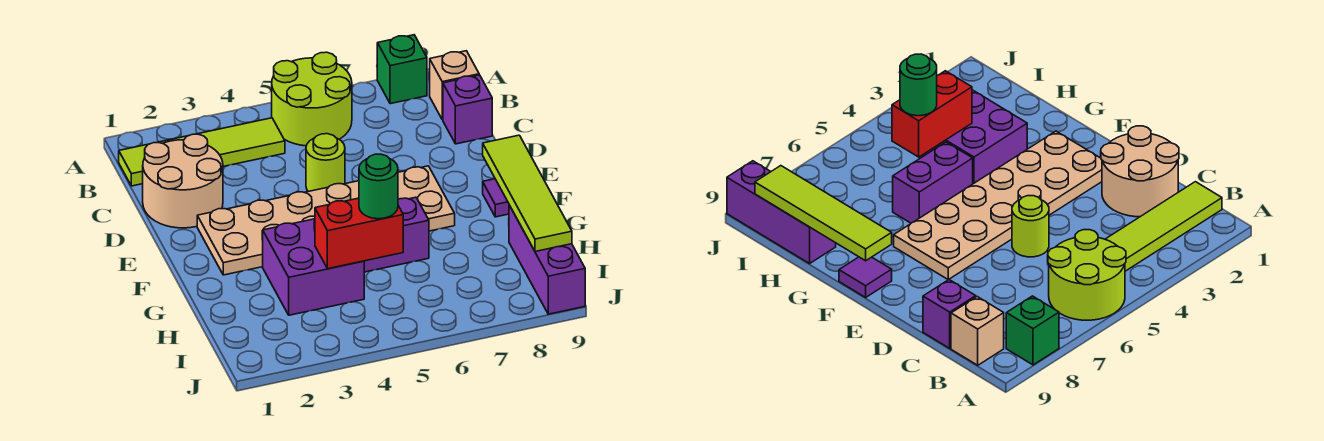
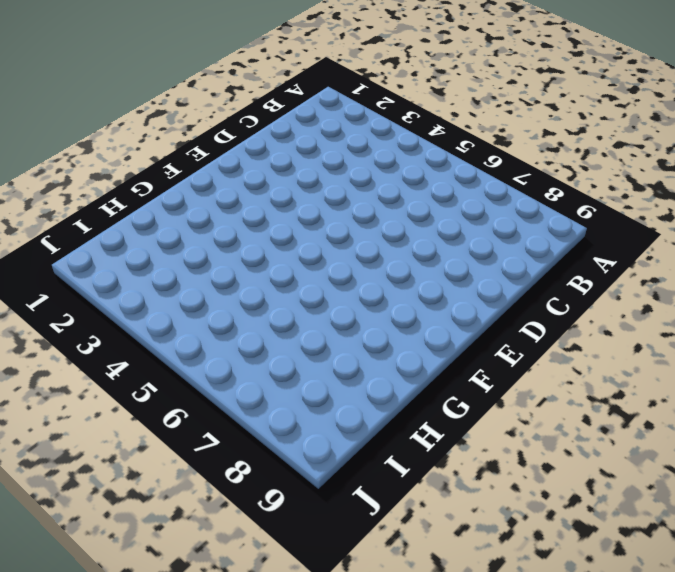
none -> lime round brick A5:B6 level 1
none -> green brick A8 level 1
none -> lime tile B1:B4 level 1

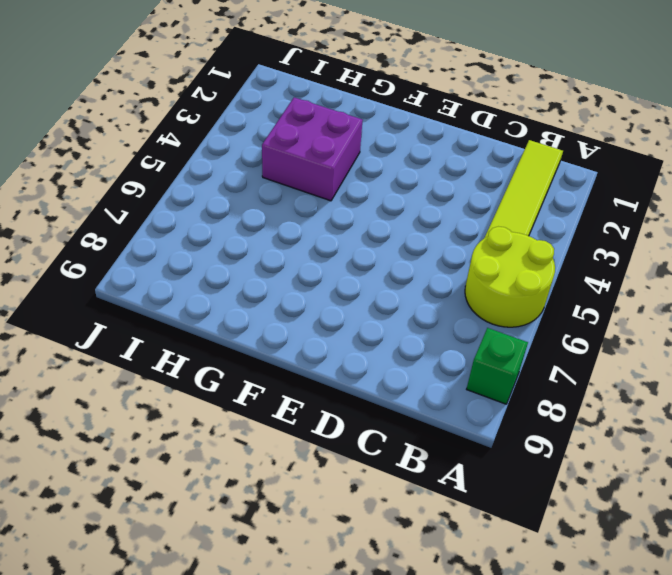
none -> tan brick B9 level 1
none -> tan round brick C1:D2 level 1
none -> purple brick C9 level 1

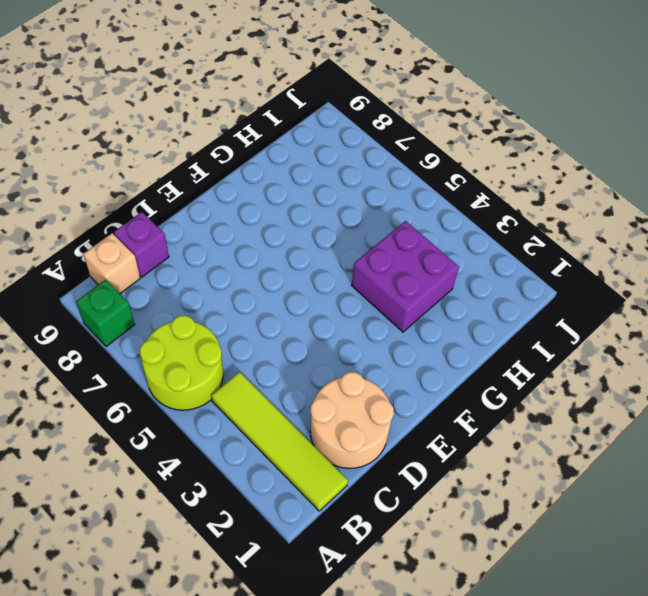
none -> lime round brick D5 level 1
none -> tan plate E2:F7 level 1
none -> purple tile F9 level 1

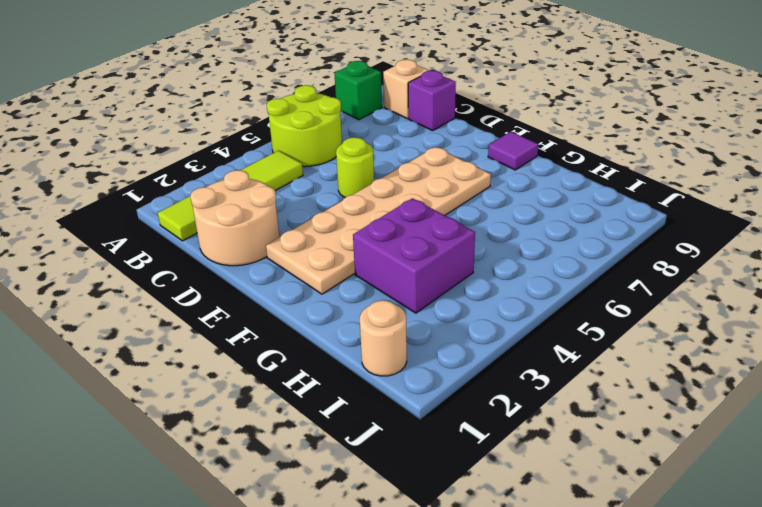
tan round brick I1 level 1 -> none
none -> purple brick G5:G6 level 1
none -> purple brick H9:J9 level 1
none -> lime tile F9:I9 level 2

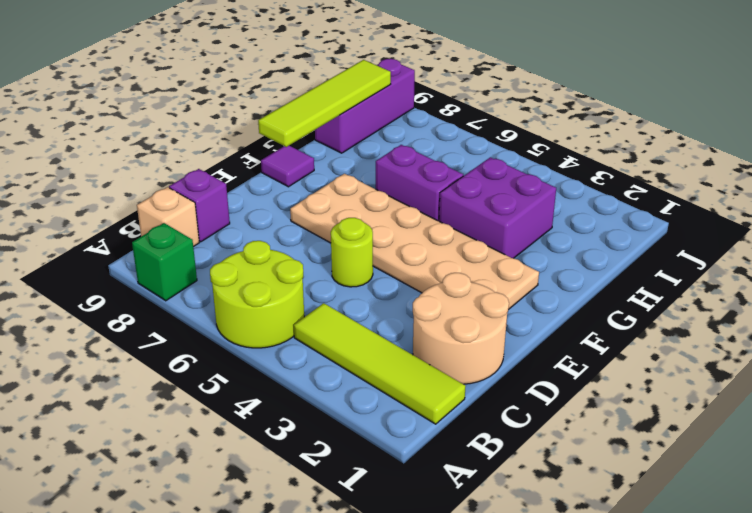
none -> red brick H4:H5 level 2
none -> green round brick H5 level 3

